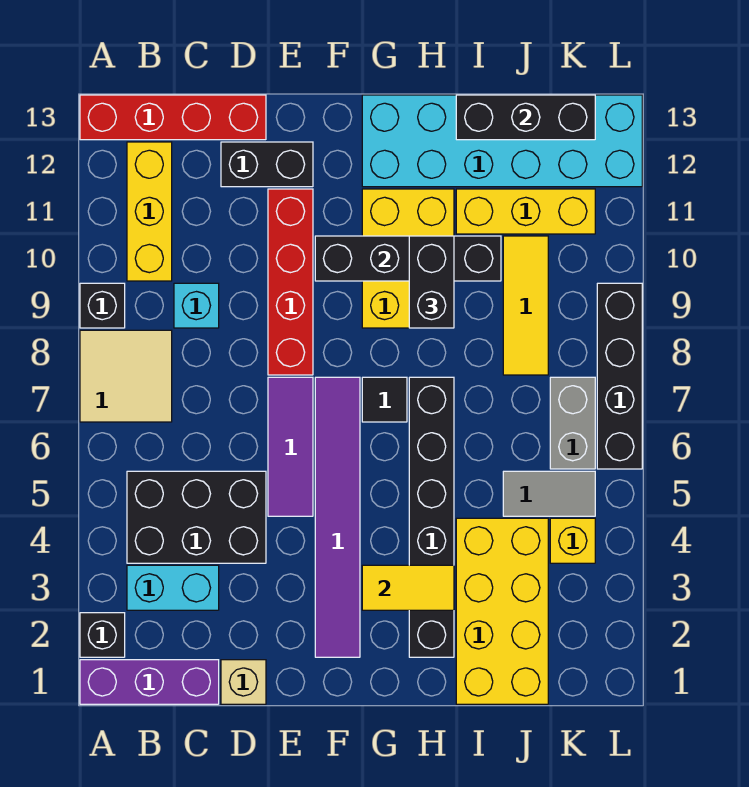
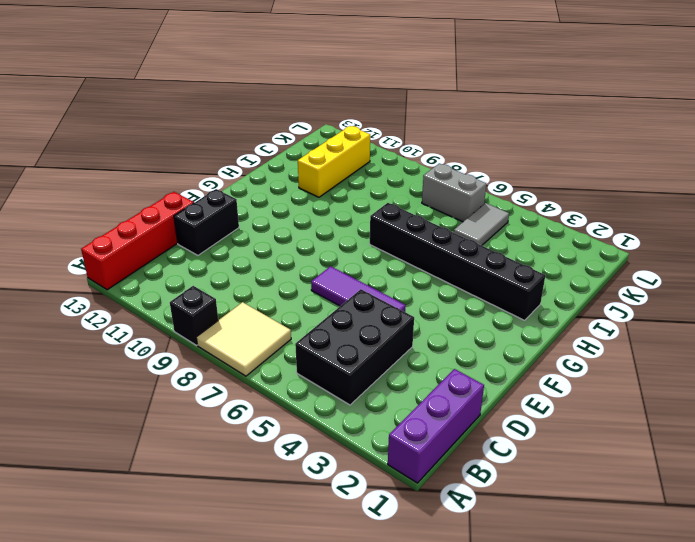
none -> black brick A2 level 1
none -> cyan brick B3:C3 level 1
none -> yellow brick B10:B12 level 1

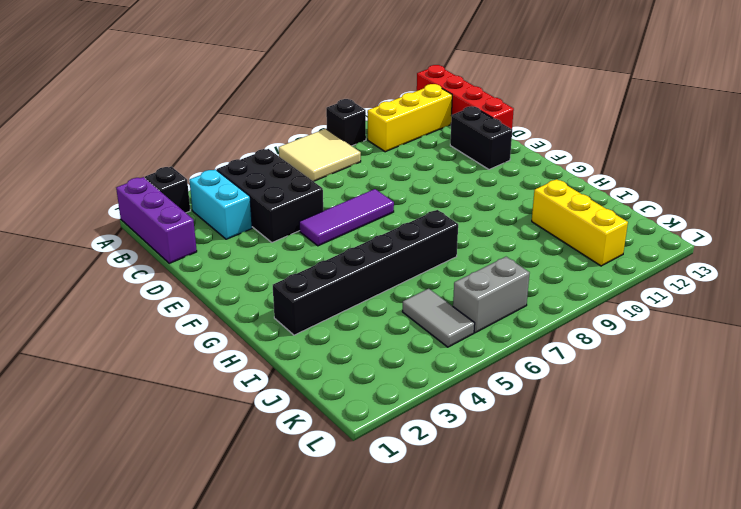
none -> cyan brick C9 level 1
none -> tan brick D1 level 1
none -> red brick E8:E11 level 1

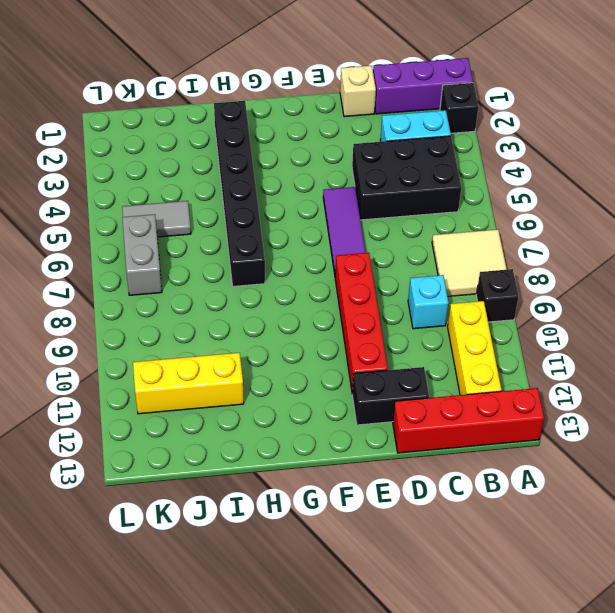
none -> purple tile F2:F7 level 1
none -> black tile G7 level 1
none -> yellow brick G9:H11 level 1

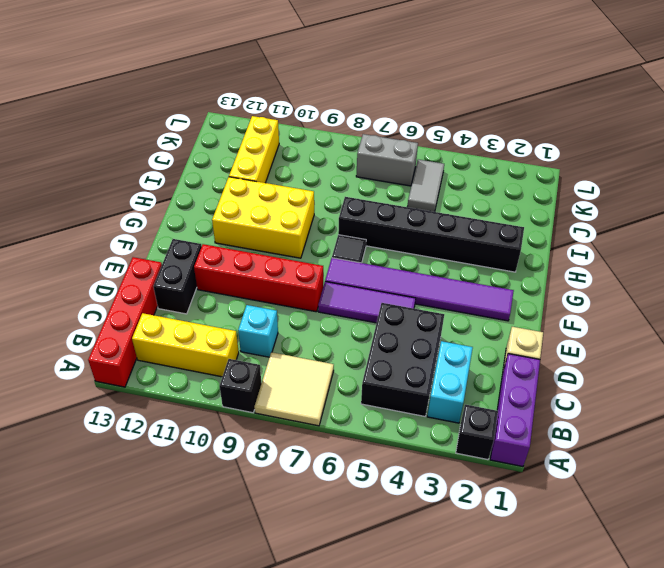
none -> cyan brick G12:L13 level 1
none -> yellow brick I1:J4 level 1
none -> yellow tile J8:J10 level 1

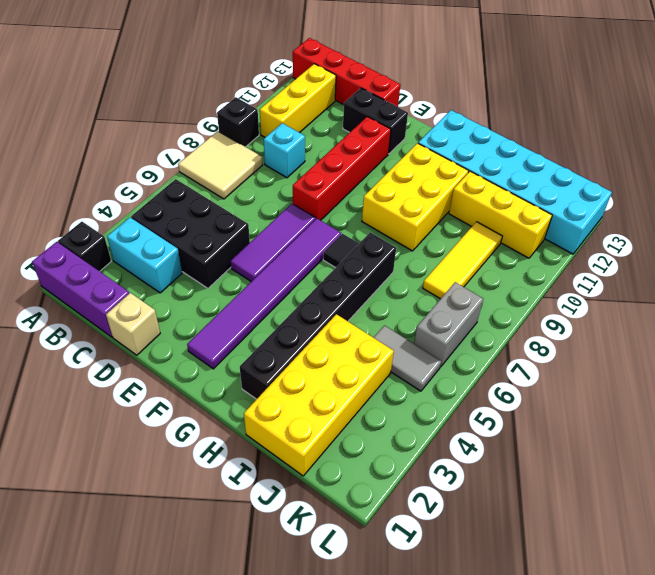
none -> yellow brick K4 level 1
none -> black brick L6:L9 level 1
none -> black brick F10:I10 level 2

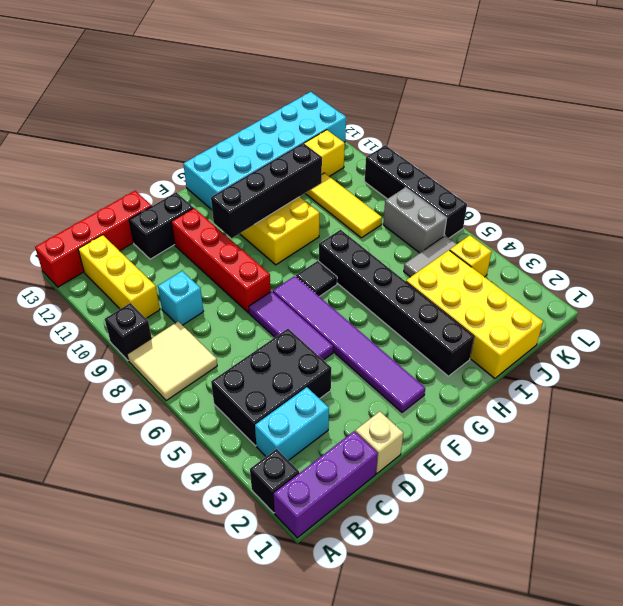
none -> yellow tile G3:H3 level 2
none -> black brick I13:K13 level 2
none -> black brick H9:H10 level 3

